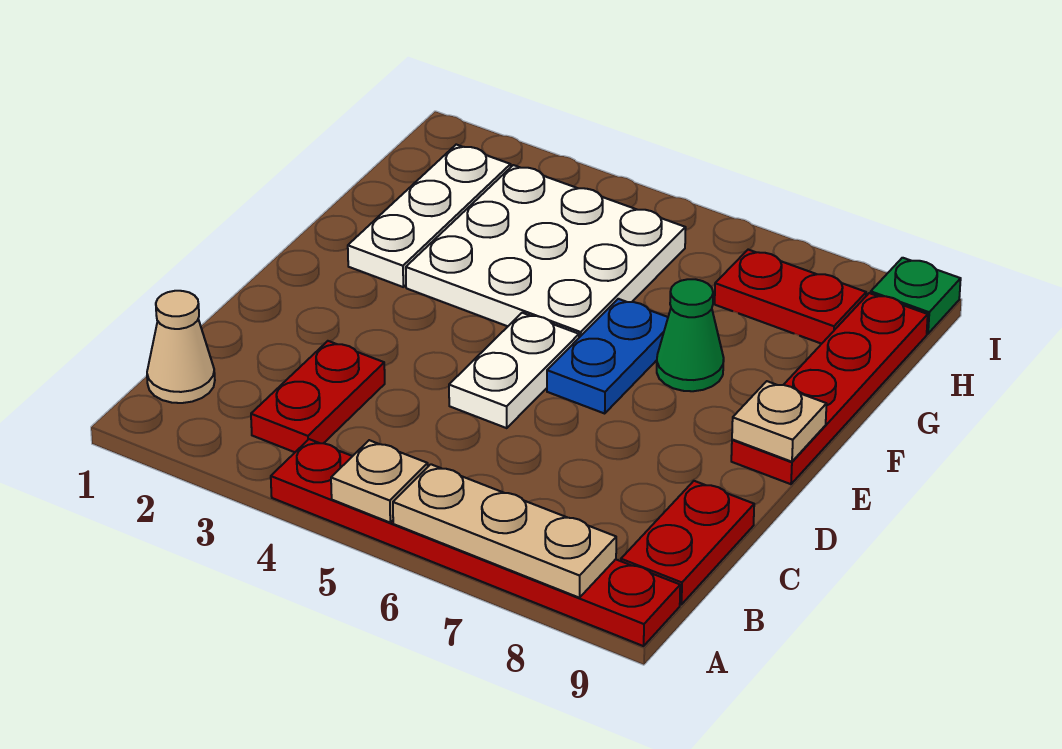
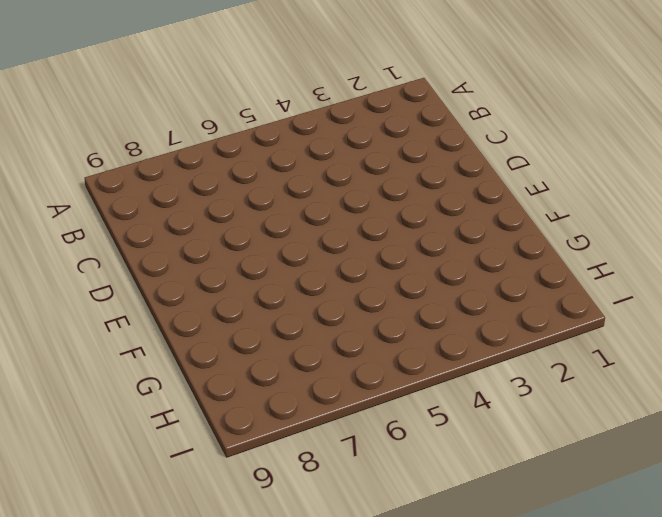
none -> red plate A4:A9 level 1
none -> tan cone B1 level 1
none -> red plate B3:C3 level 1

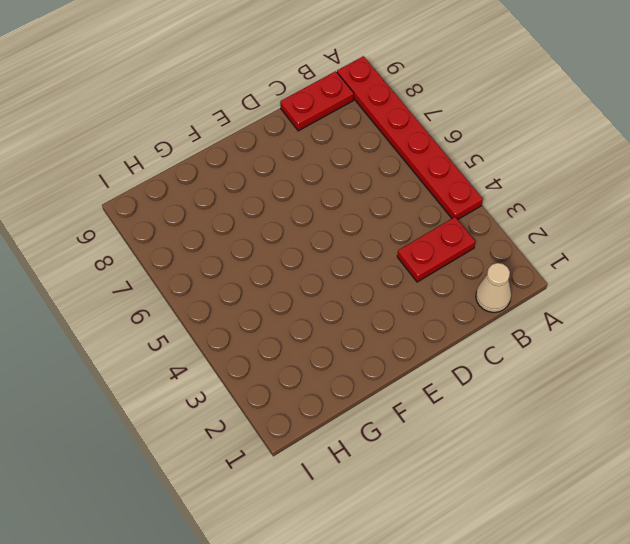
none -> white plate D5:E5 level 1
none -> blue plate E6:F6 level 1
none -> red plate E9:H9 level 1

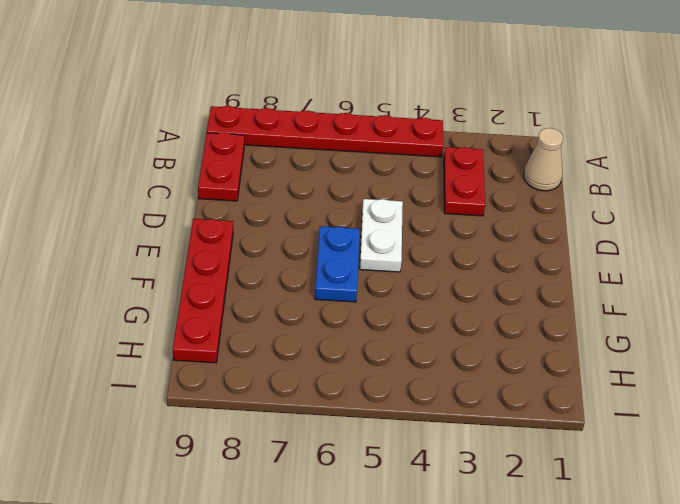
none -> white plate F2:H2 level 1
none -> white plate F3:H5 level 1
none -> green cone F7 level 1

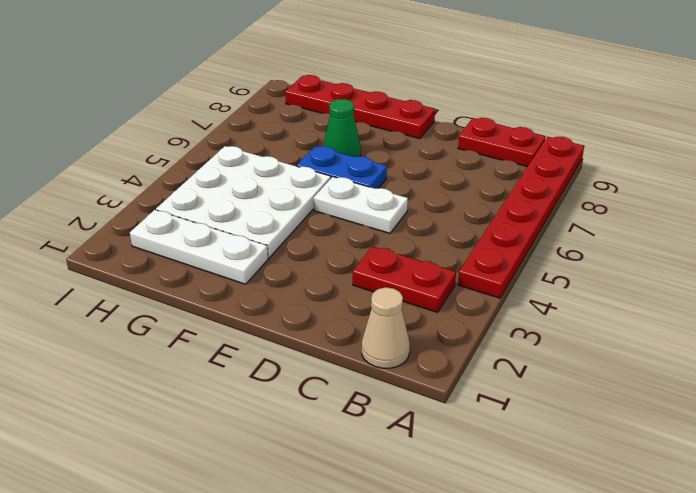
none -> red plate H7:H8 level 1
none -> green plate I9 level 1
none -> tan plate A5 level 2

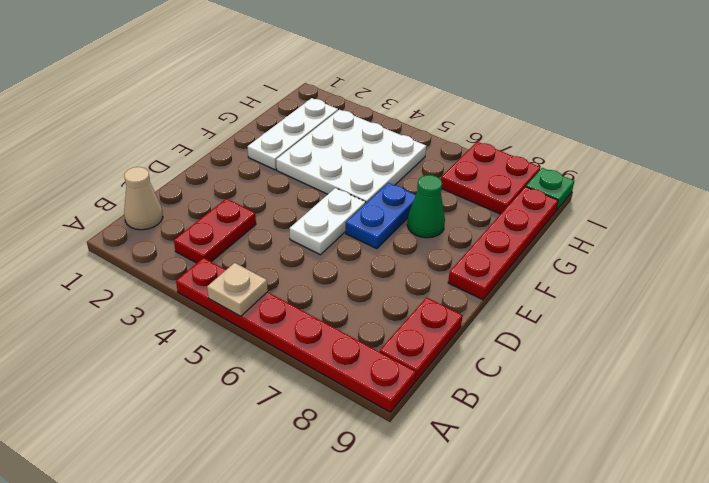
red plate H7:I8 level 1 -> red plate H7:H8 level 1
none -> tan plate A6:A8 level 2
none -> tan plate E9 level 2

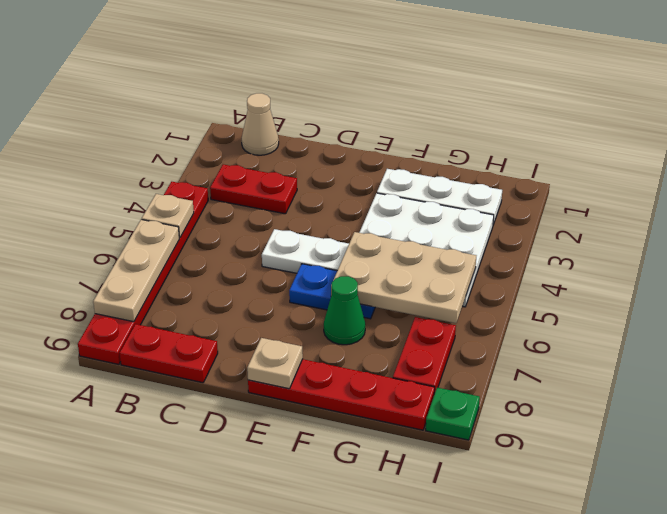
tan plate F5:H6 level 2 -> none

